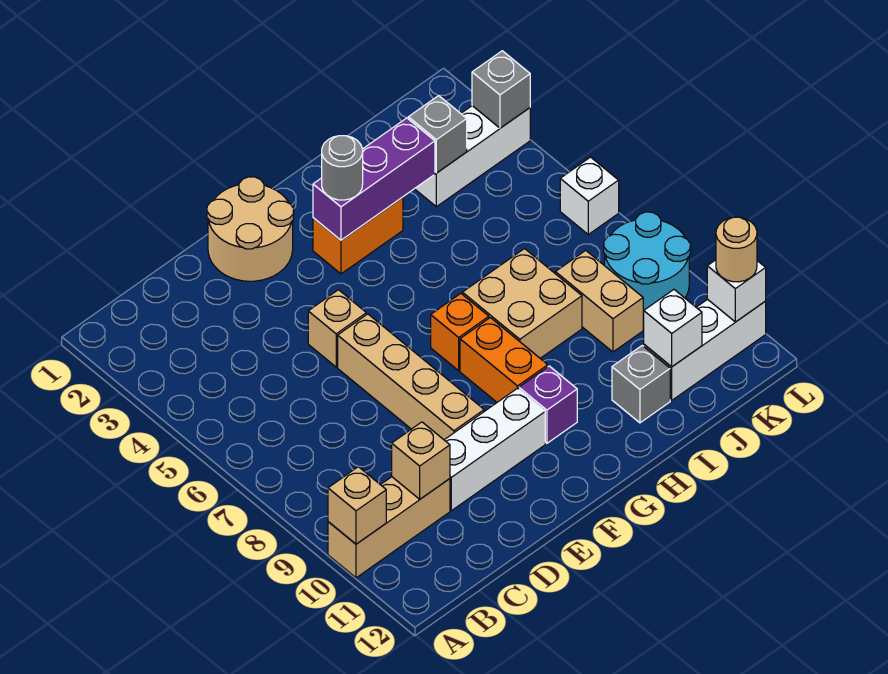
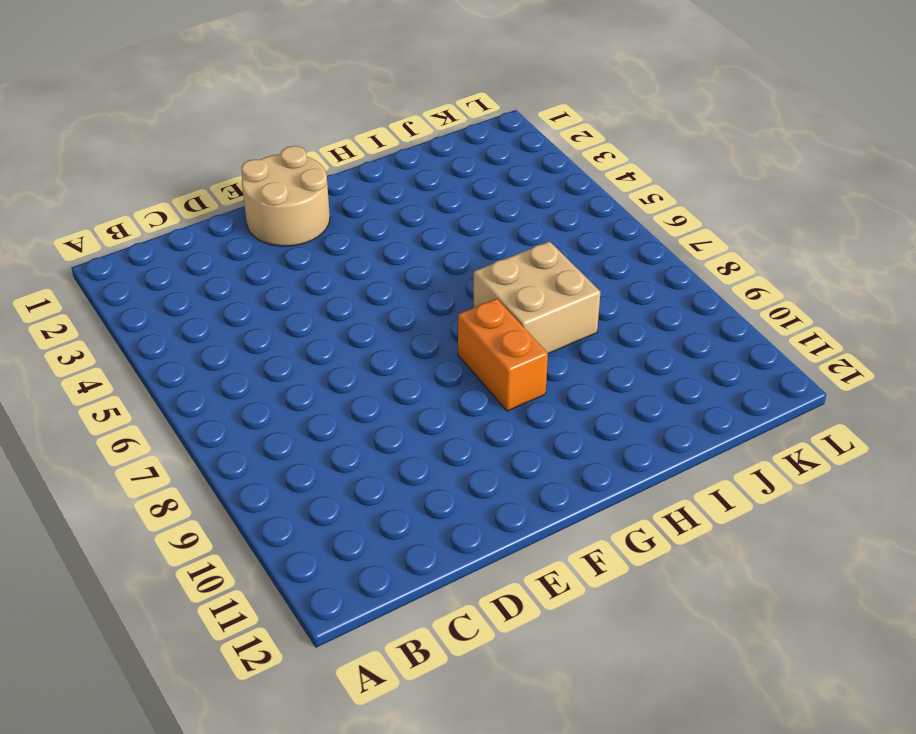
none -> tan brick A10:C10 level 1
none -> white brick D10:F10 level 1
none -> tan brick E5 level 1

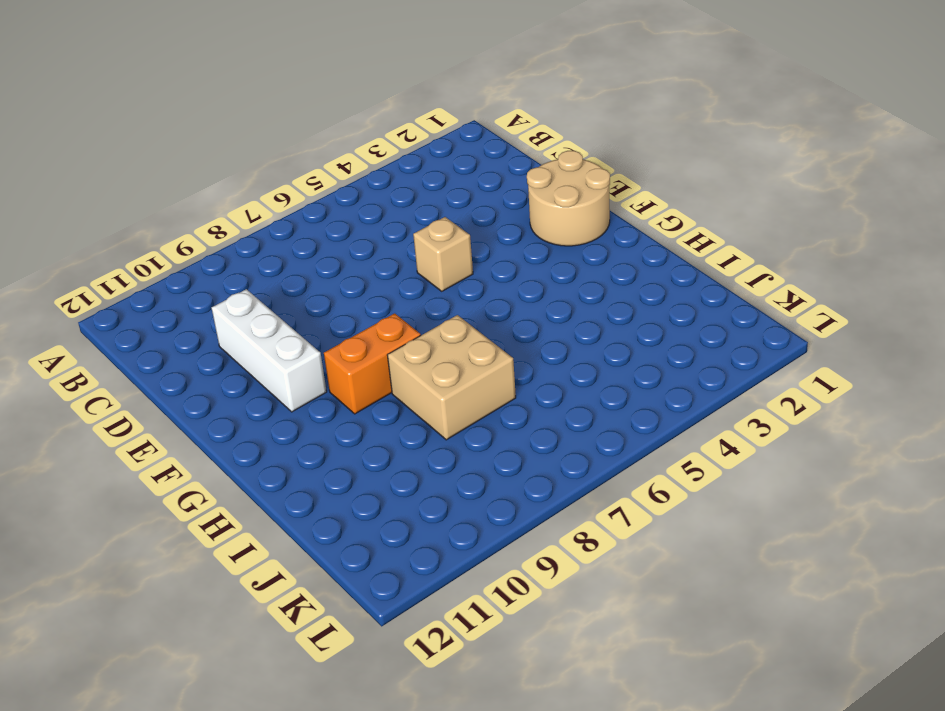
none -> tan brick A10:C10 level 1
none -> tan brick E6:E9 level 1
none -> orange brick G3:H3 level 1

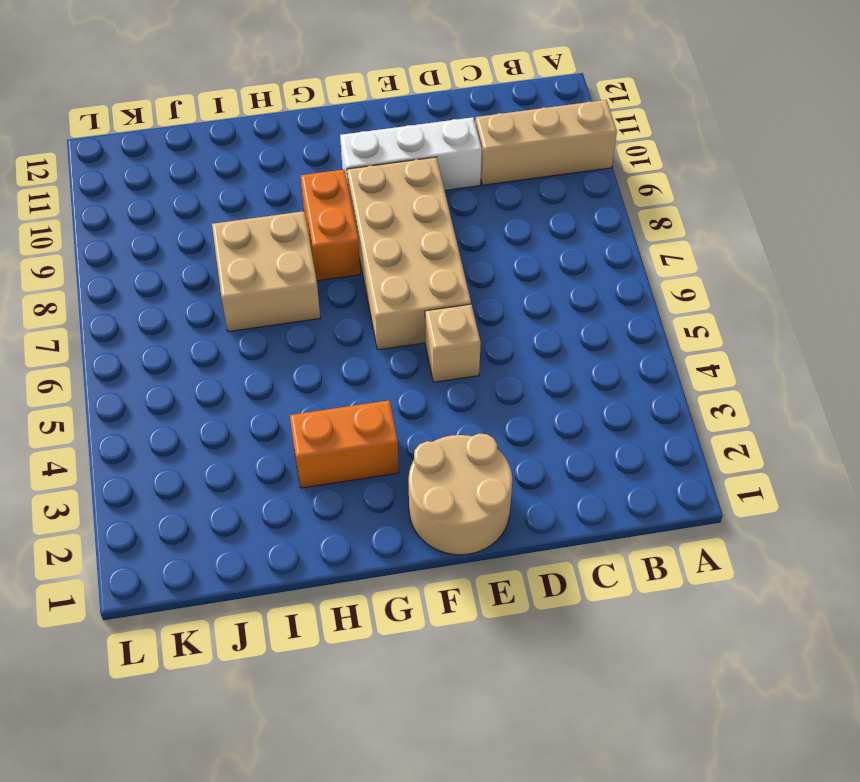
tan brick E6:F9 level 1 -> tan brick E6:E9 level 1
none -> orange brick G7 level 1
none -> purple brick G10 level 1
none -> grey brick I11 level 1

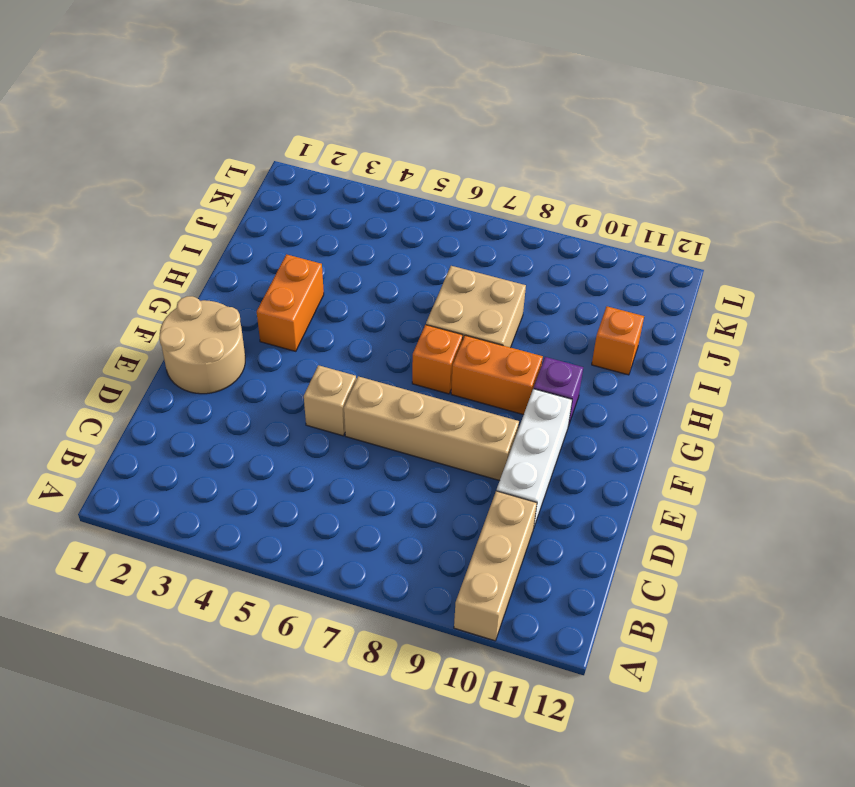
orange brick I11 level 1 -> grey brick I11 level 1
none -> white brick J3:L3 level 1
none -> tan brick J8:J9 level 1
none -> white brick J11:L11 level 1

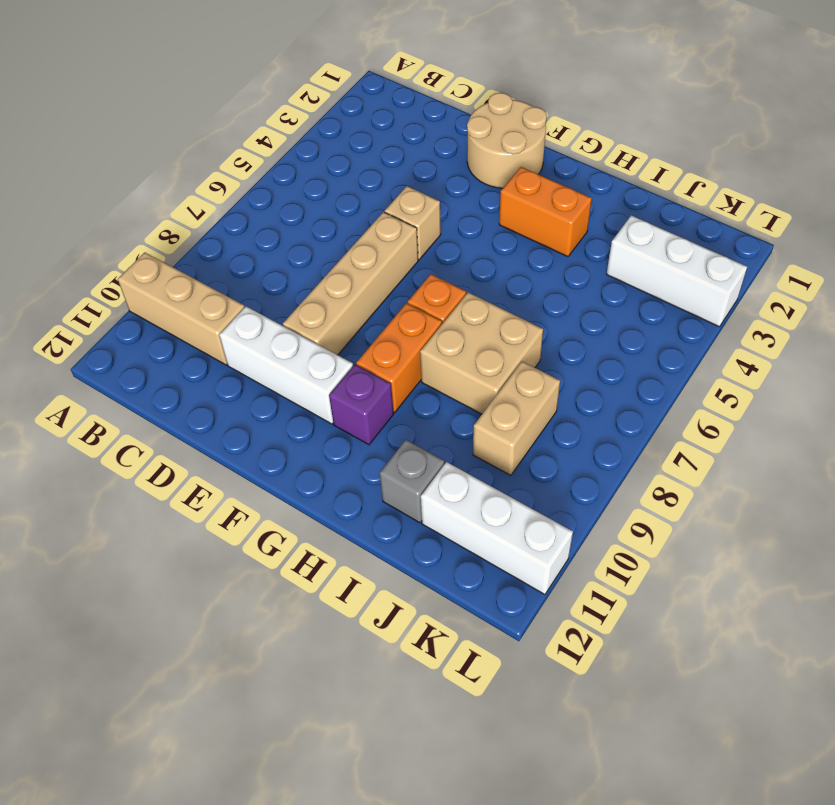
none -> cyan round brick K8:L9 level 1
none -> white brick L6 level 1
none -> tan brick A10 level 2

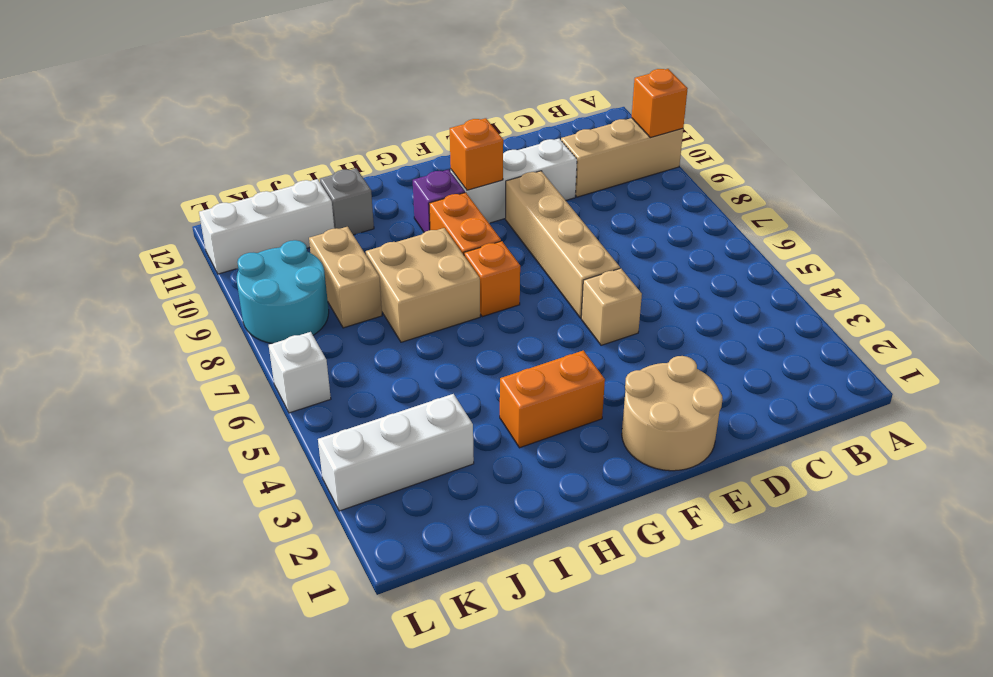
orange brick A10 level 2 -> tan brick A10 level 2
orange brick F10 level 2 -> none
none -> tan brick C10 level 2
none -> purple brick G3:I3 level 2
none -> grey brick J3 level 2

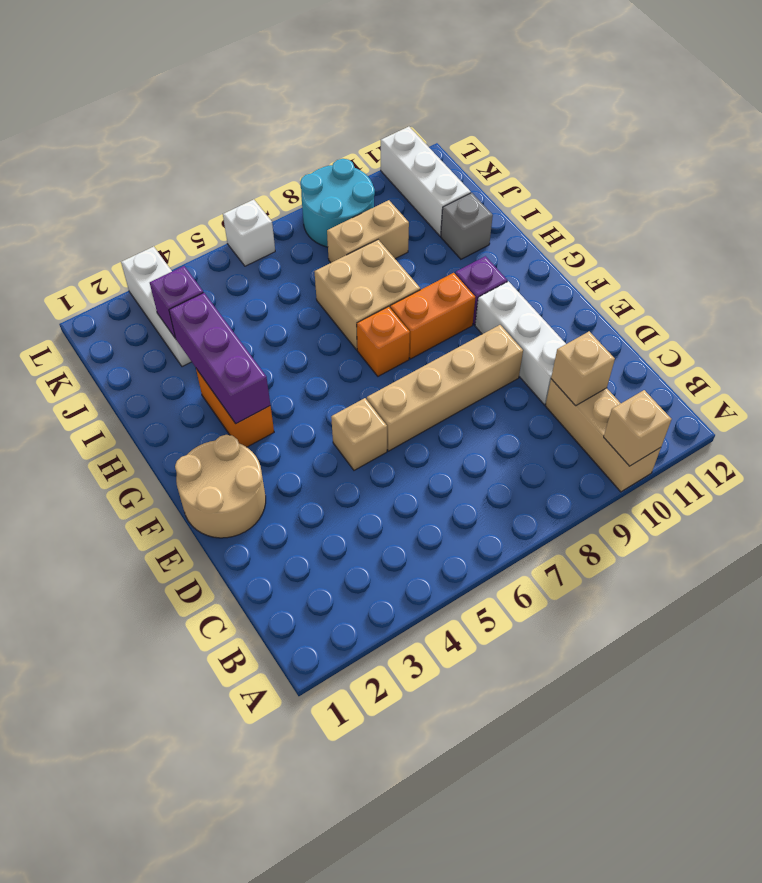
purple brick J3 level 2 -> grey brick J3 level 2
none -> white brick J11 level 2
none -> grey brick L3 level 2
none -> white brick L11 level 2

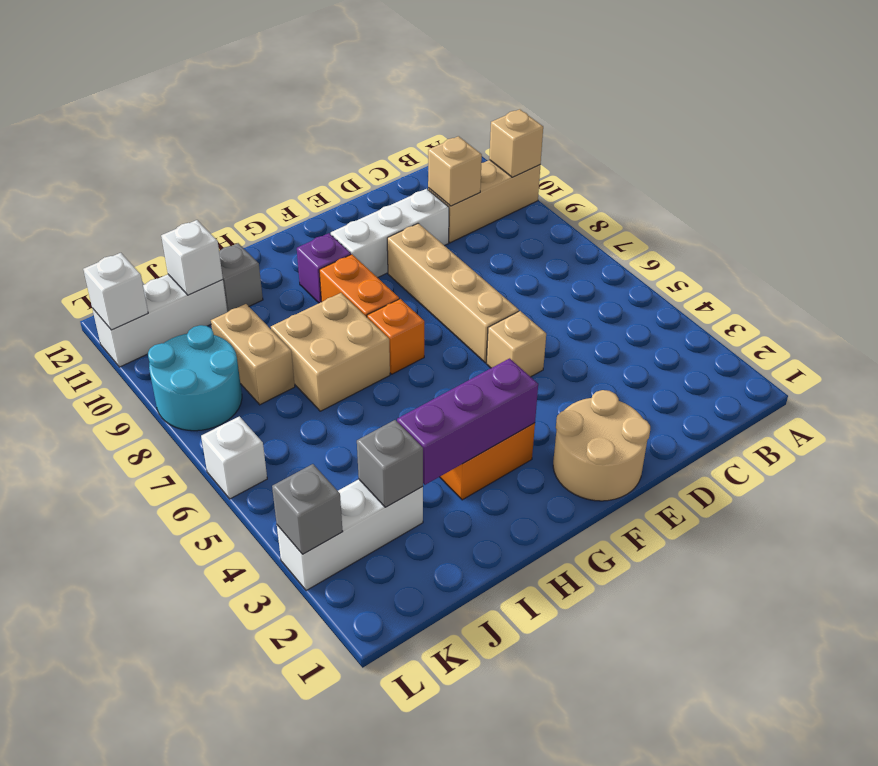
none -> grey round brick G3 level 3
none -> tan round brick L11 level 3

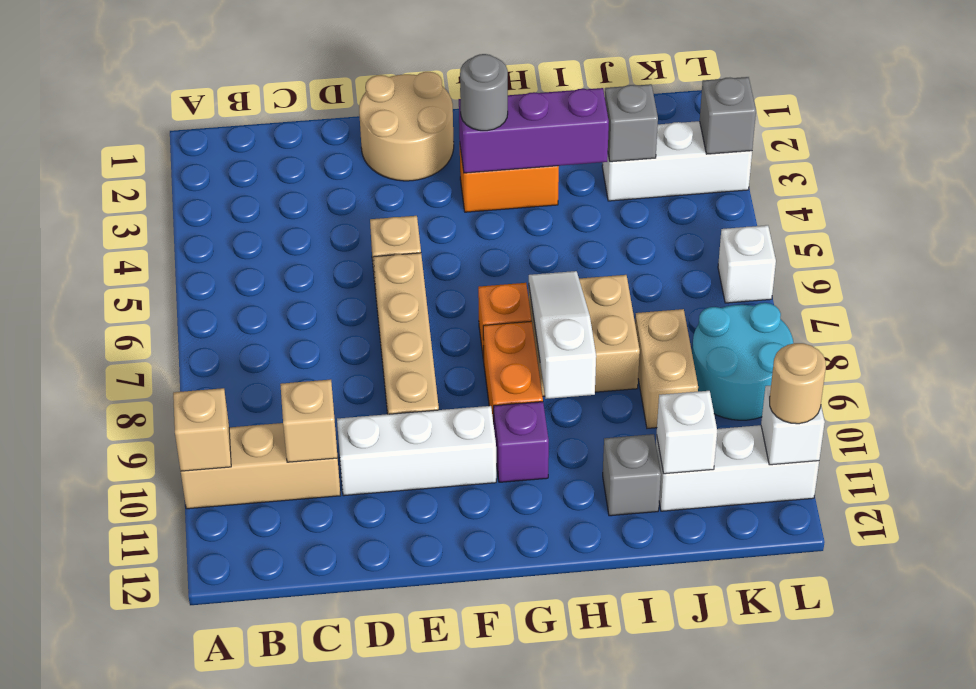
white slope H7:H9 level 2 top 9 -> none

